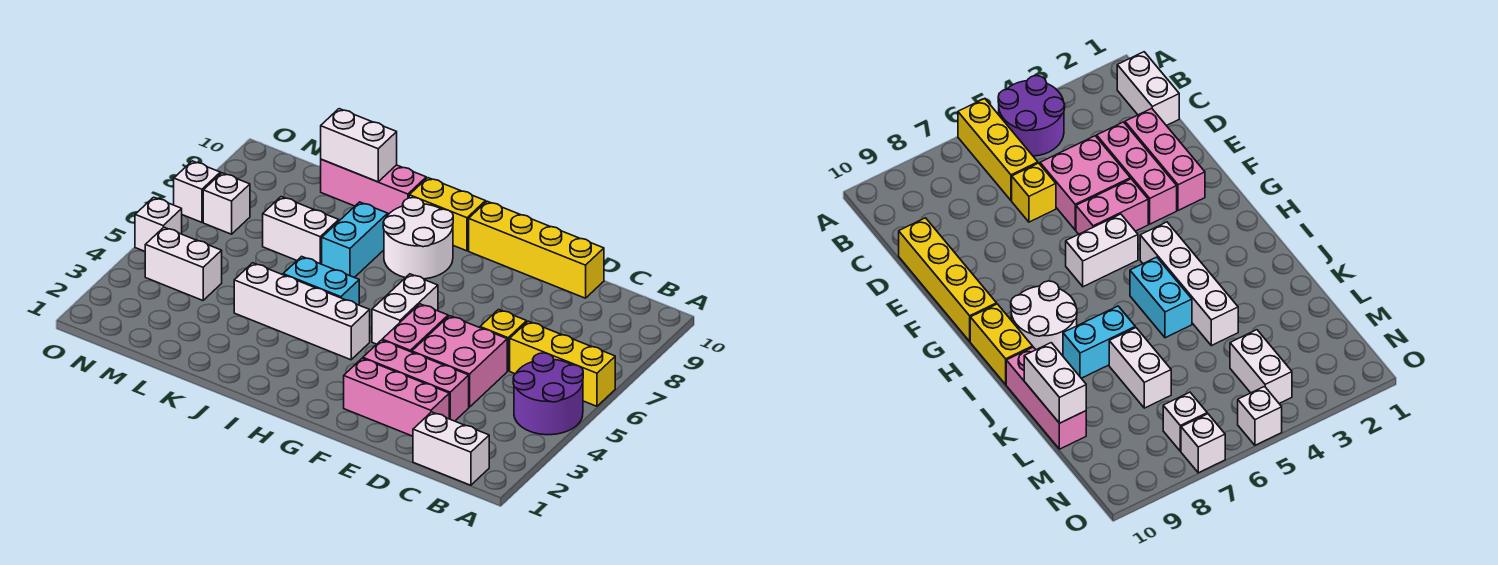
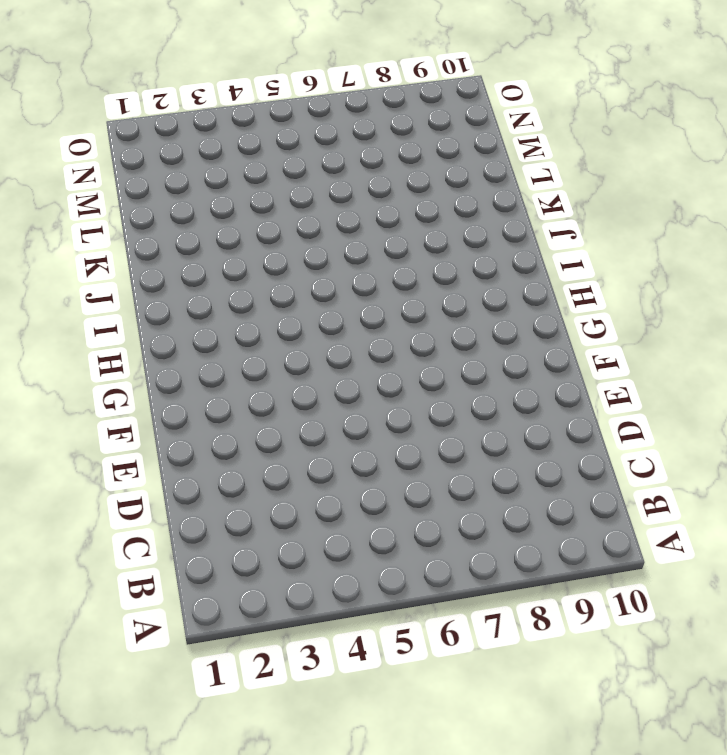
none -> purple round brick A4:B5 level 1
none -> yellow brick A6:C6 level 1
none -> white brick B1:C1 level 1

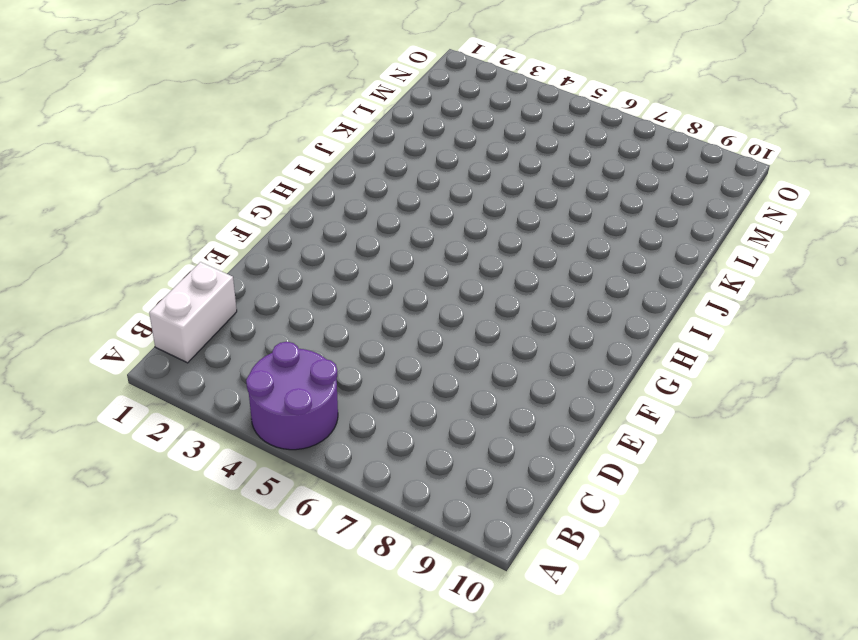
none -> yellow brick A6:C6 level 1
none -> pink brick D2:F2 level 1
none -> pink brick D3:F3 level 1

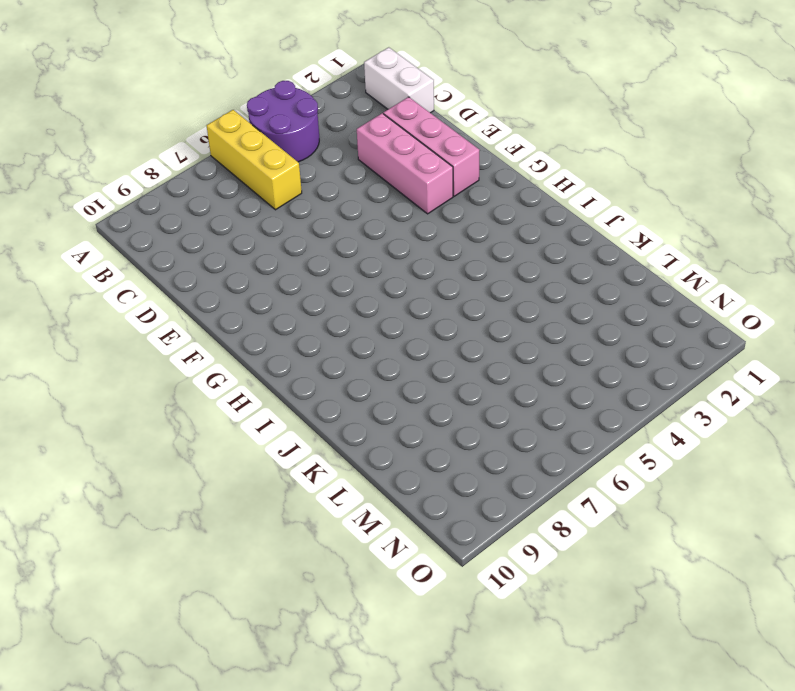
none -> pink brick D4:E5 level 1
none -> yellow brick D6 level 1
none -> yellow brick D10:G10 level 1

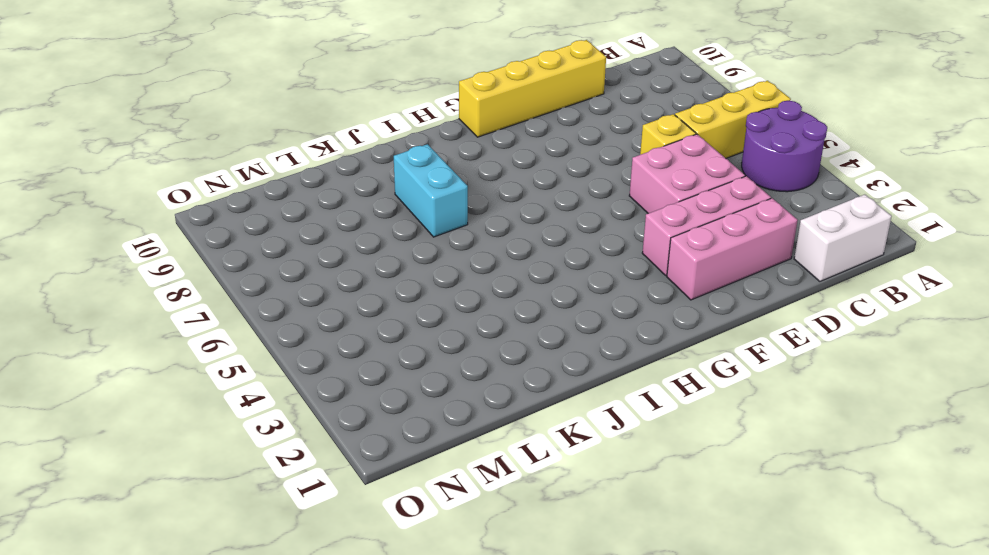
none -> pink brick F4:F5 level 1
none -> white brick G5:G6 level 1
none -> white brick H4:K4 level 1

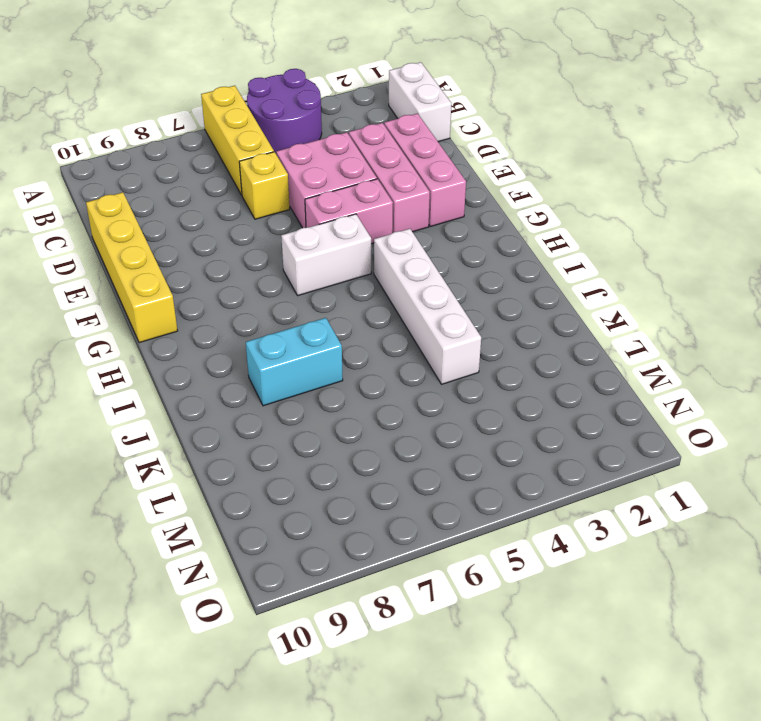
none -> white round brick H8:I9 level 1
none -> yellow brick H10:I10 level 1
none -> cyan brick I5:J5 level 1

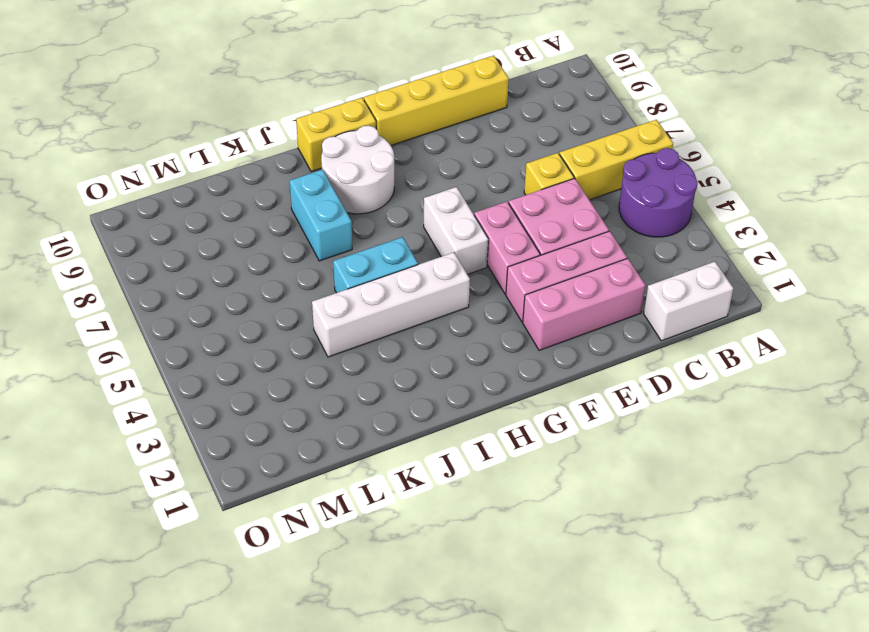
none -> pink brick J10:L10 level 1
none -> white brick K7:L7 level 1
none -> white brick M4:N4 level 1

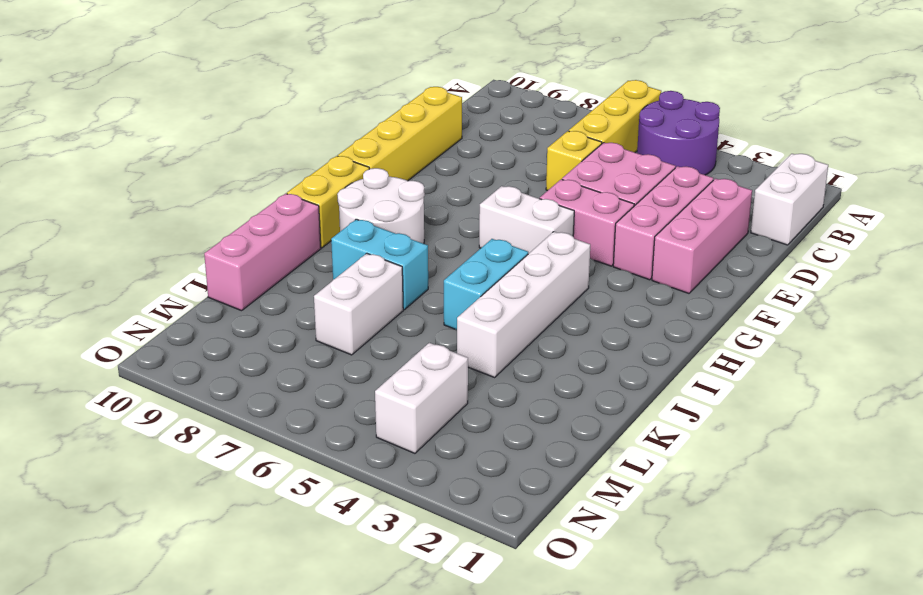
none -> white brick N7 level 1
none -> white brick O5 level 1
none -> white brick O7 level 1

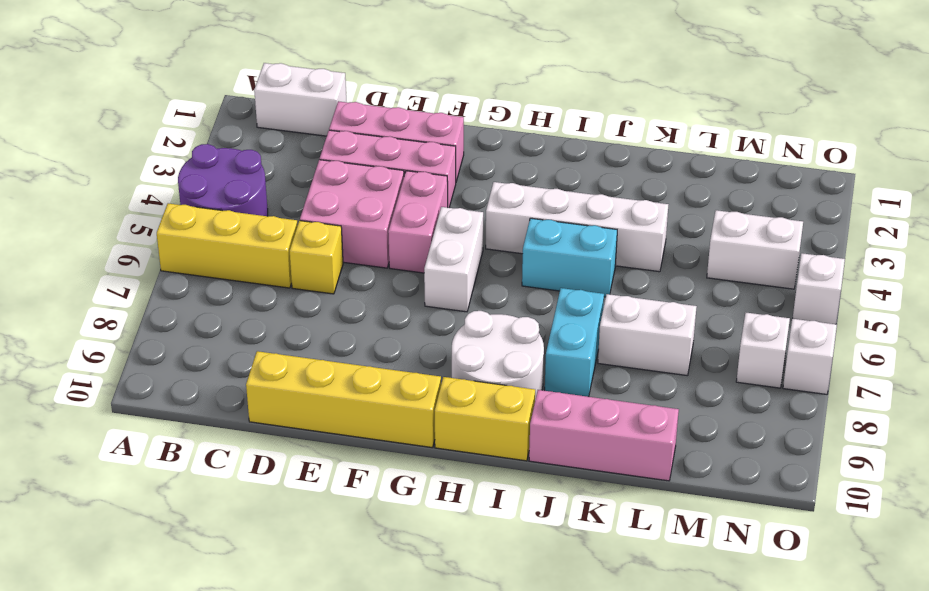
none -> white brick K10:L10 level 2

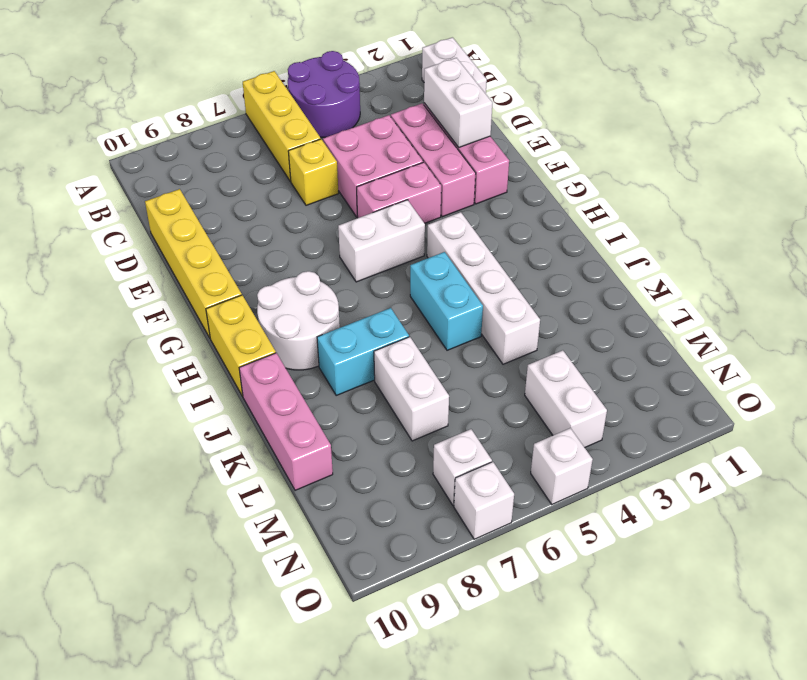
white brick D2:E2 level 2 -> white brick K10:L10 level 2

